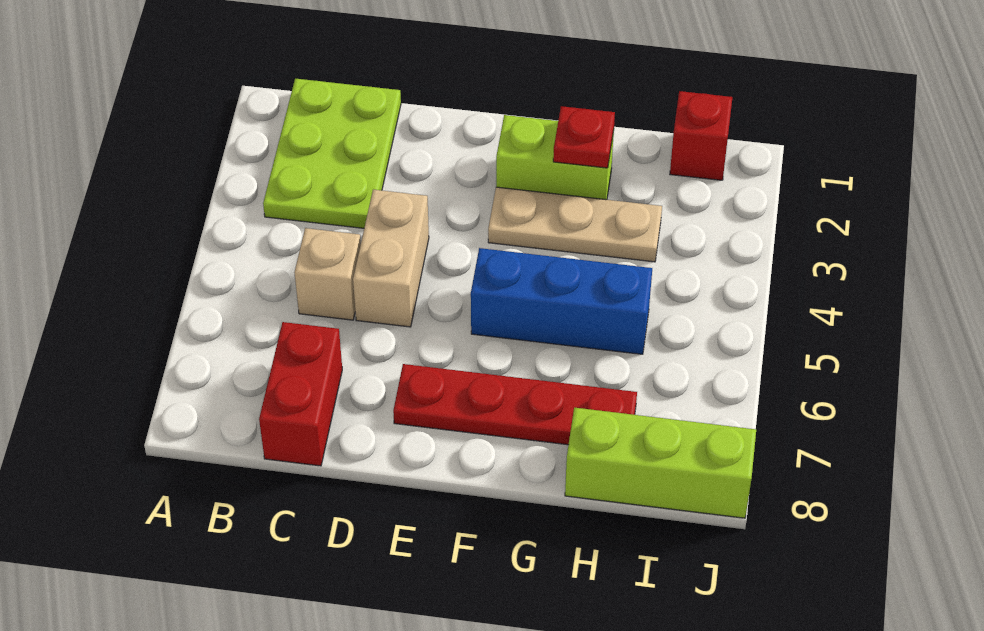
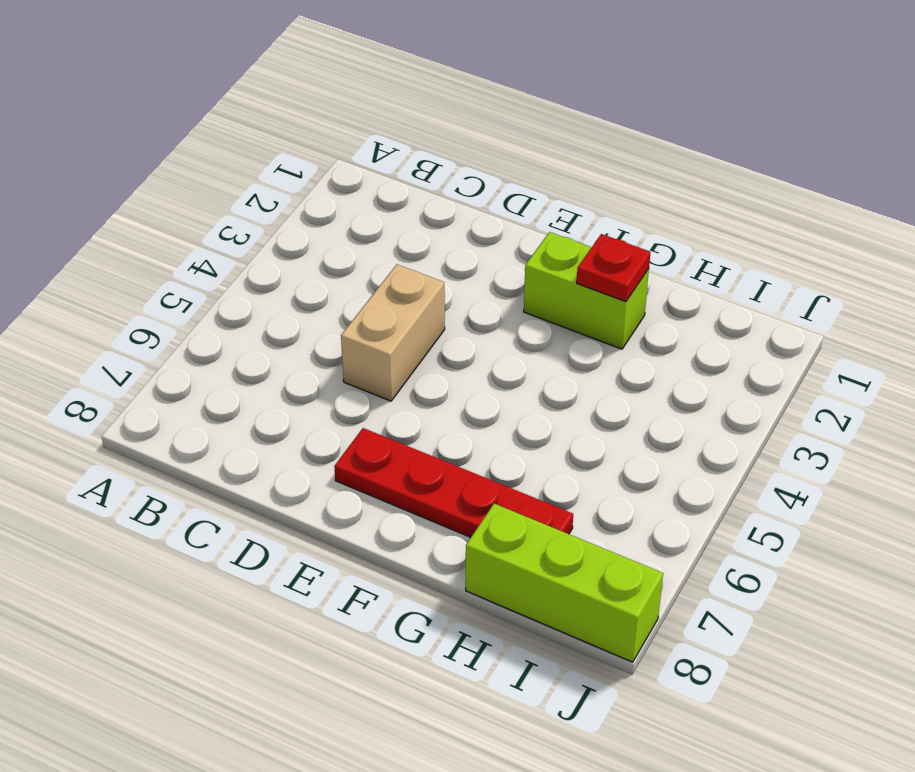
none -> lime plate B1:C3 level 1
none -> tan brick C5 level 1

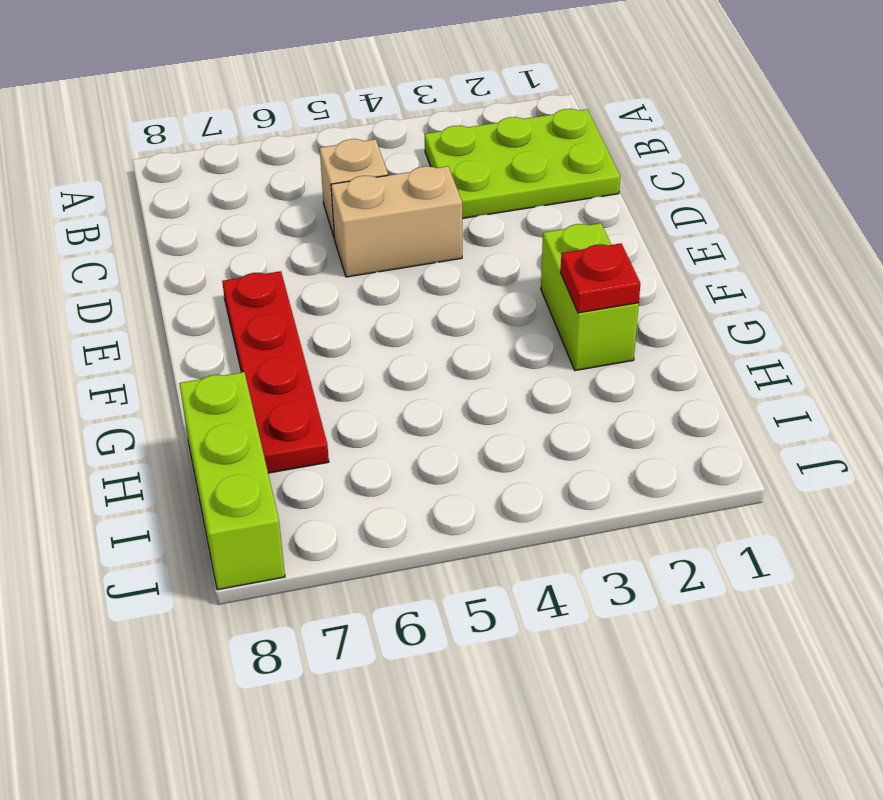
none -> red brick C7:C8 level 1
none -> tan plate F3:H3 level 1

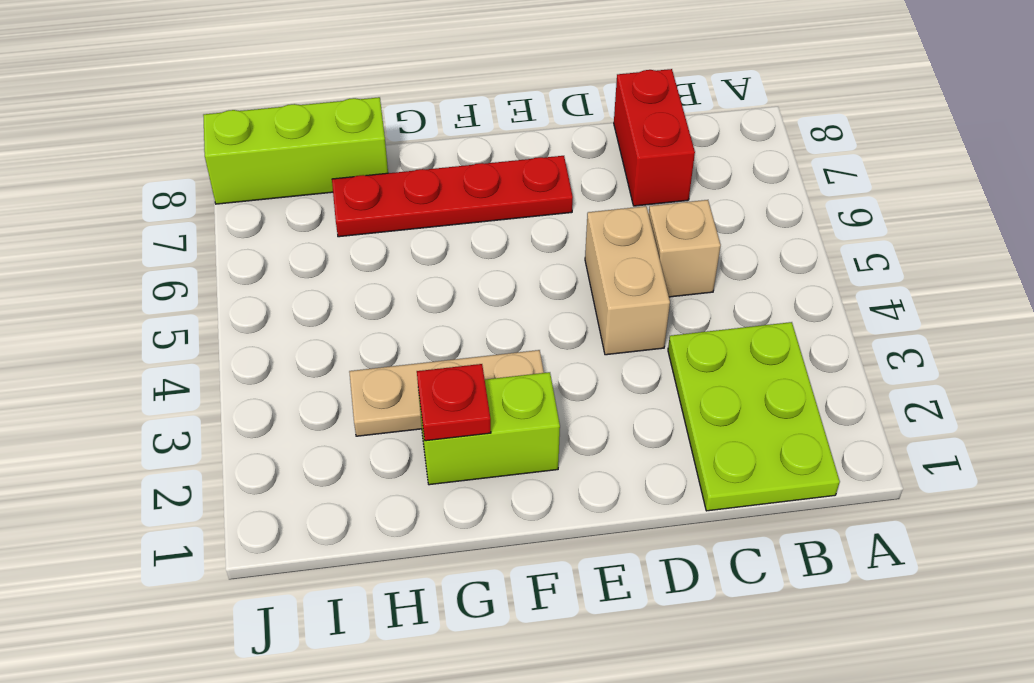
none -> blue brick F5:H5 level 1
none -> red brick I1 level 1

